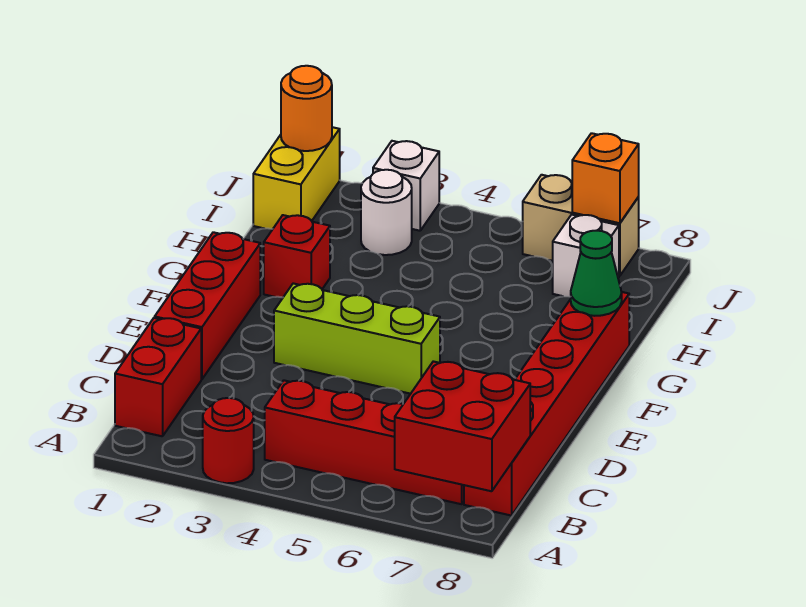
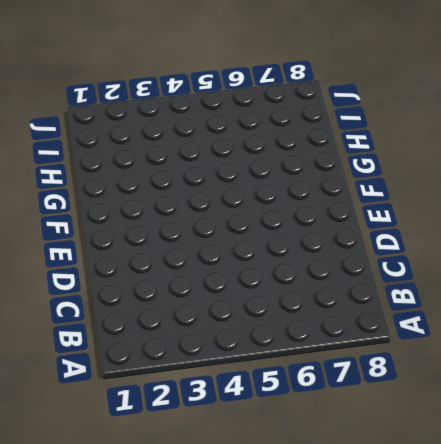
none -> red round brick A3 level 1
none -> red brick B1:C1 level 1
none -> red brick B4:B7 level 1

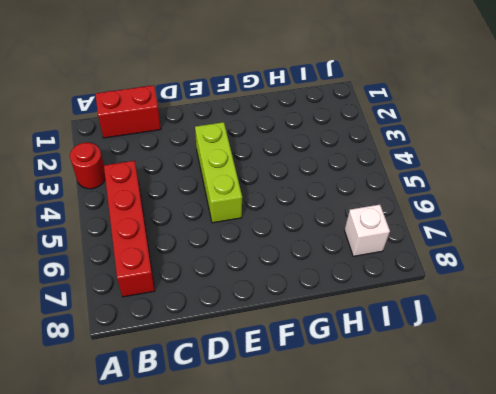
none -> red brick B8:G8 level 1
none -> red brick D1:F1 level 1
none -> red brick G2 level 1

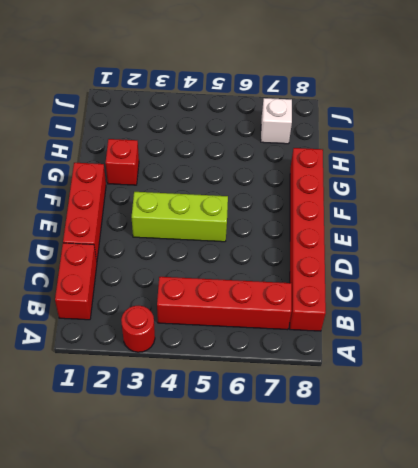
none -> yellow brick I1:J1 level 1
none -> white round brick I3 level 1
none -> white brick J3 level 1

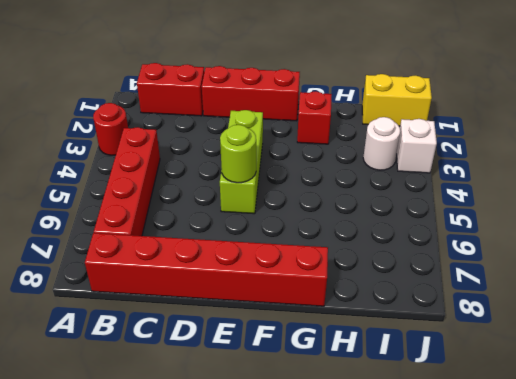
lime round brick E5 level 2 -> none
none -> white brick I7 level 1
none -> tan brick J6:J7 level 1
none -> red brick A7:B8 level 2

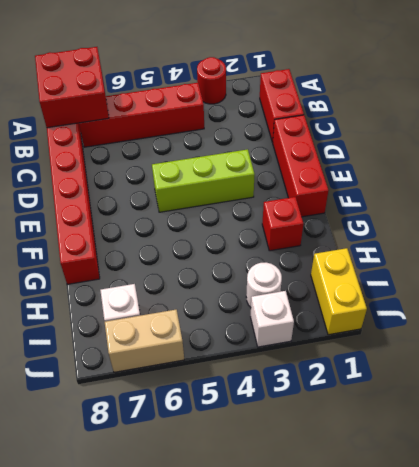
none -> green cone G8 level 2
none -> orange round brick J1 level 2
none -> orange brick J7 level 2

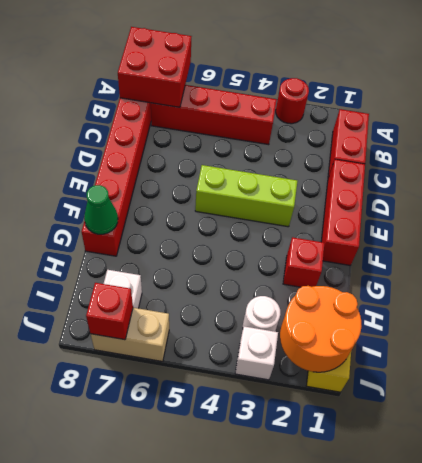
orange round brick I1:J2 level 2 -> orange round brick J1 level 2
red brick J7 level 2 -> orange brick J7 level 2

